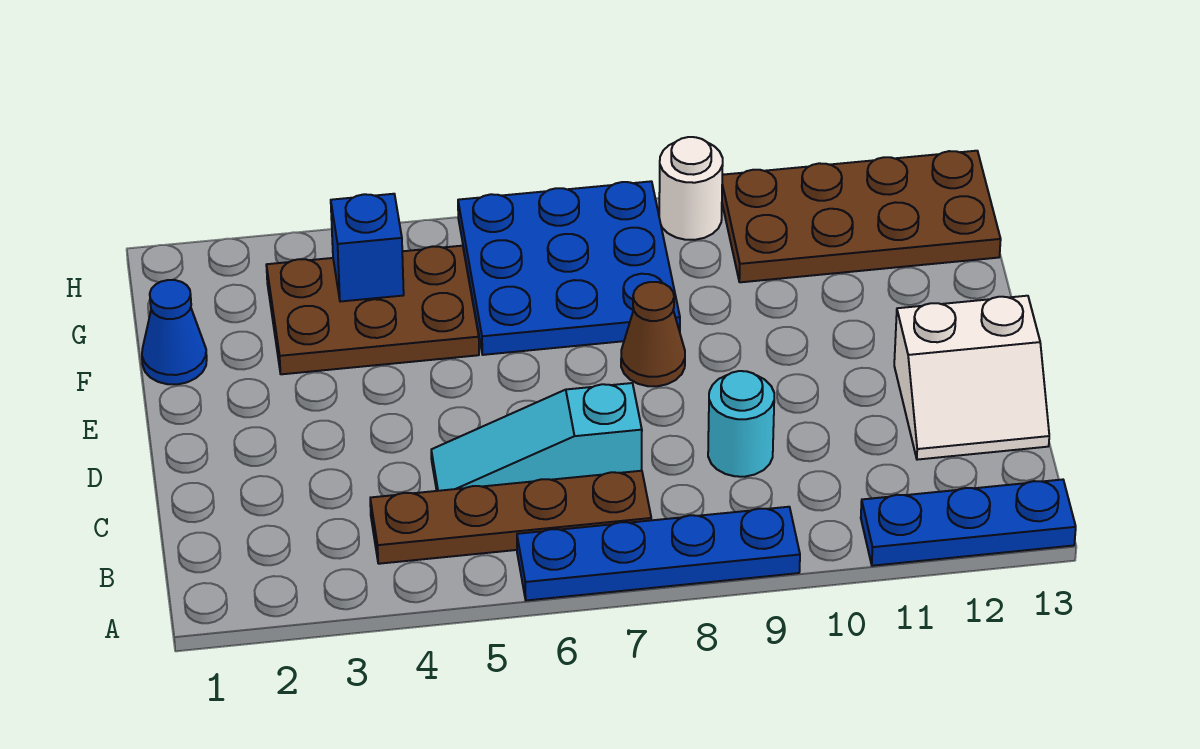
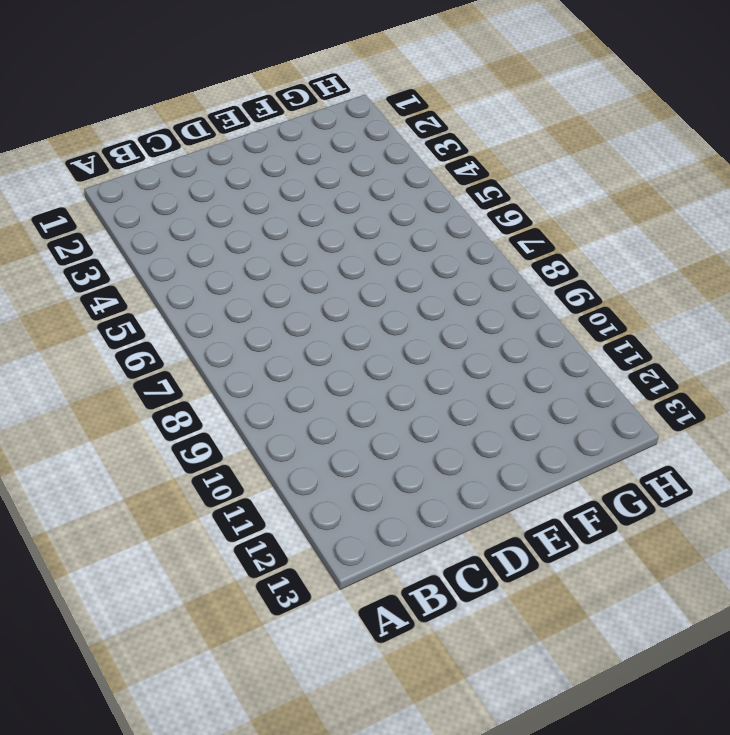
none -> blue plate A6:A9 level 1
none -> blue plate A11:A13 level 1
none -> brown plate B4:B7 level 1

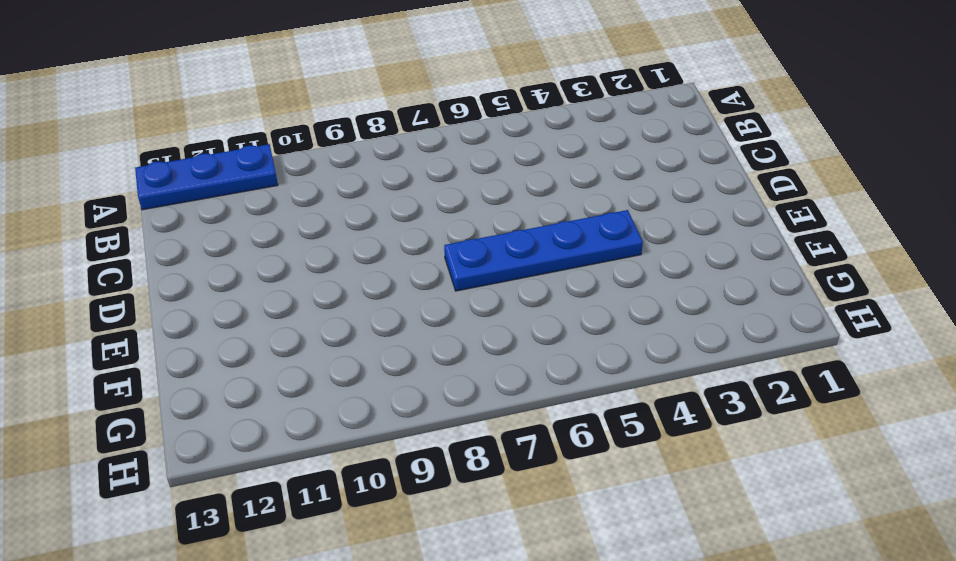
blue plate E4:E7 level 1 -> blue plate A6:A9 level 1
none -> brown plate B4:B7 level 1
none -> cyan slope C5:C7 level 1 top 7
none -> cyan round brick C9 level 1

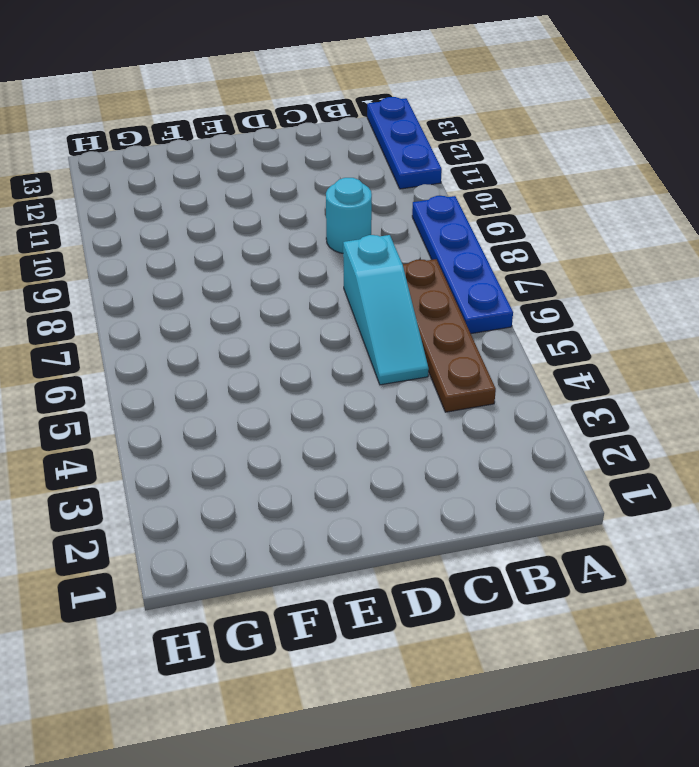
none -> white slope C12:D13 level 1 top D
none -> brown cone E8 level 1
none -> blue cone F1 level 1

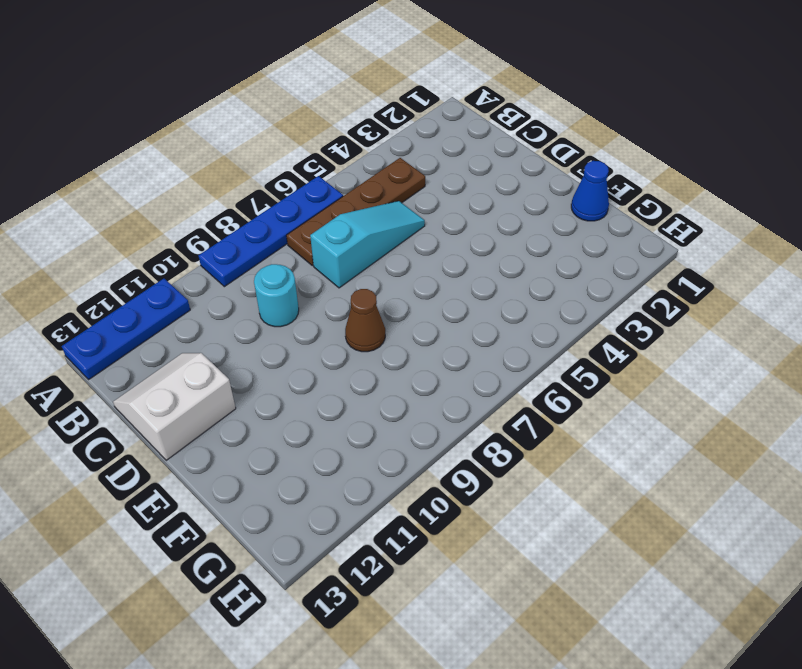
none -> brown plate F3:G5 level 1
none -> blue plate F6:H8 level 1
none -> brown plate G10:H13 level 1

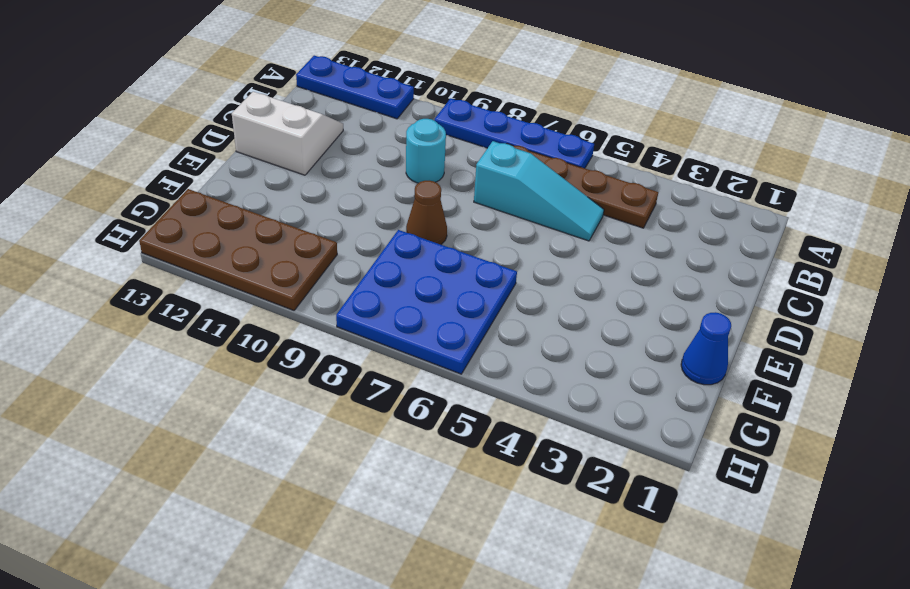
none -> brown plate F3:G5 level 1
none -> white round brick H9 level 1
none -> blue brick G4 level 2

